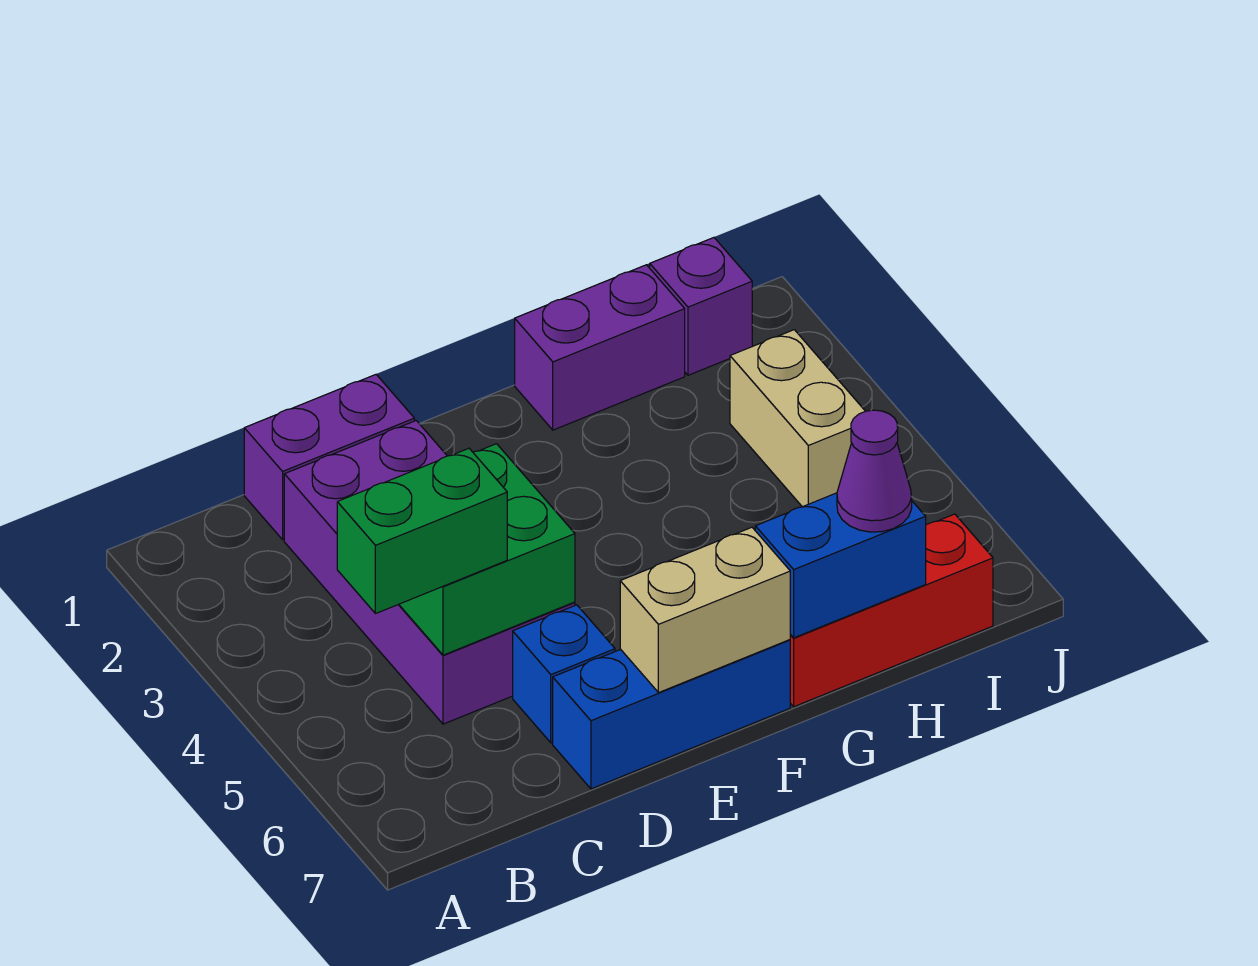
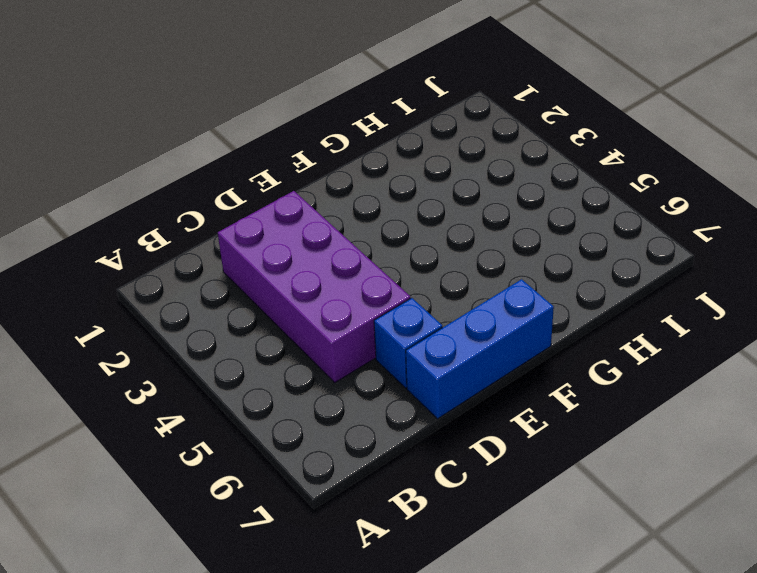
none -> purple brick C1:D1 level 1
none -> purple brick G1:H1 level 1
none -> red brick G7:I7 level 1

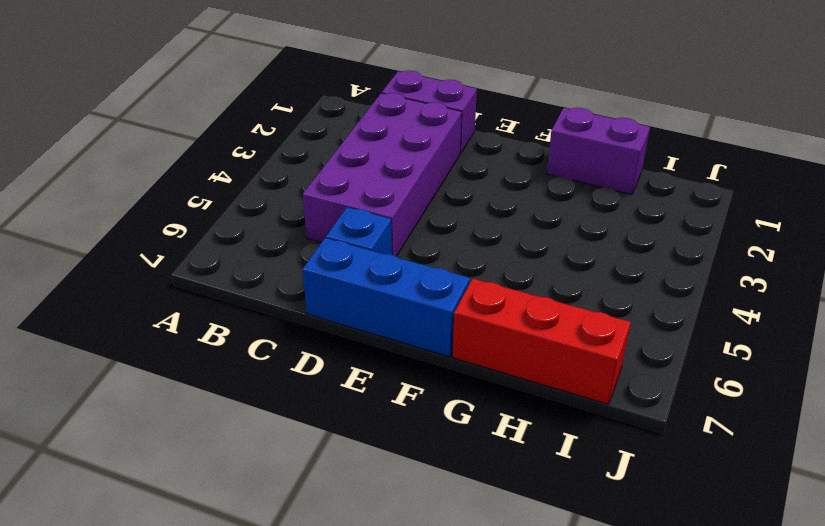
none -> purple brick I1 level 1
none -> tan brick I3:I4 level 1
none -> green brick C4:D5 level 2

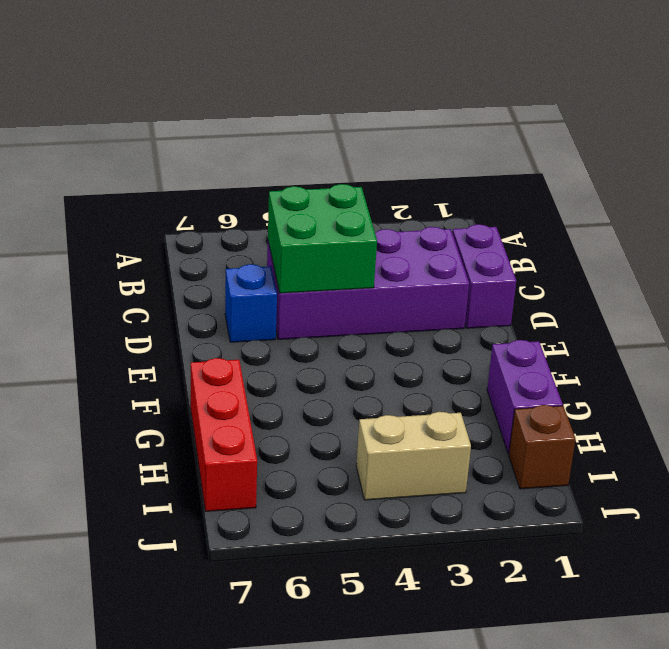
brown brick I1 level 1 -> purple brick I1 level 1
none -> blue brick D7:F7 level 1
none -> tan brick E7:F7 level 2
none -> blue brick G7:H7 level 2

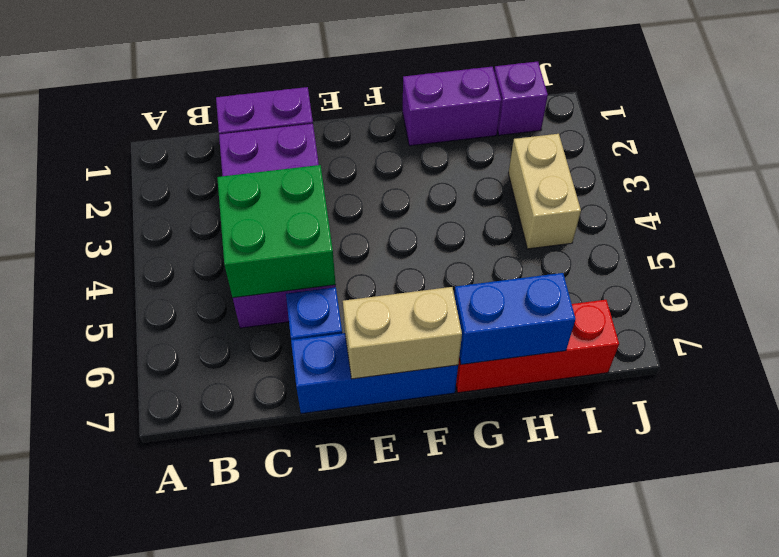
none -> green brick B5:C5 level 3
none -> purple cone H7 level 3

